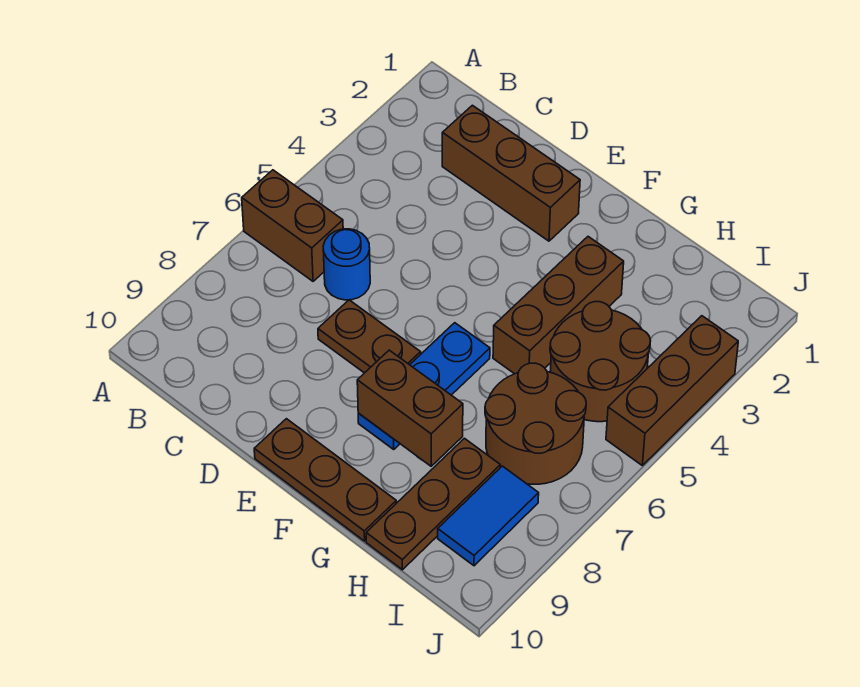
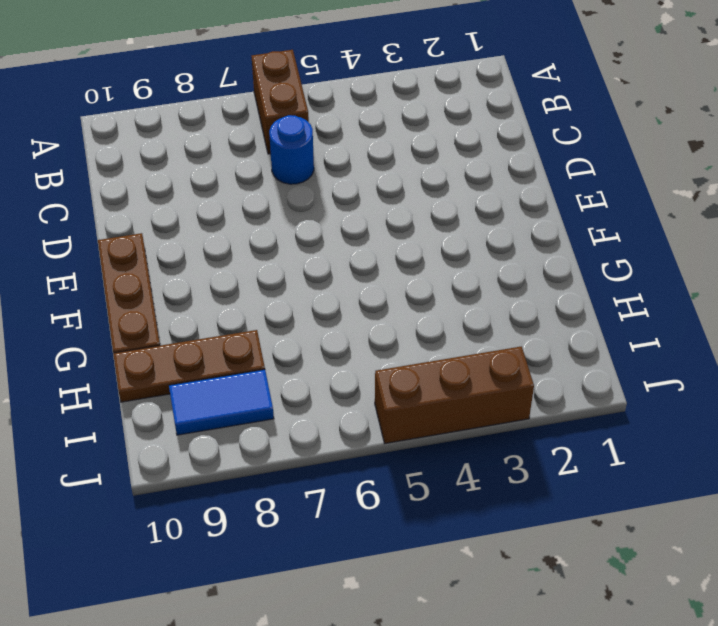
none -> brown brick C2:E2 level 1
none -> brown plate D7:E7 level 1
none -> blue plate F6:F8 level 1

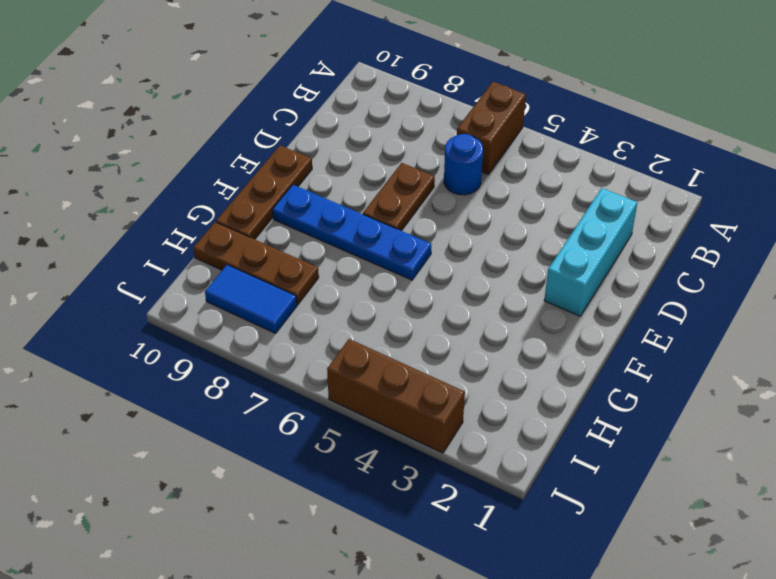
cyan brick C2:E2 level 1 -> brown brick C2:E2 level 1
blue plate F6:F9 level 1 -> blue plate F6:F8 level 1
none -> brown brick G3:G5 level 1
none -> brown round brick H4:I5 level 1
none -> brown round brick H6:I7 level 1

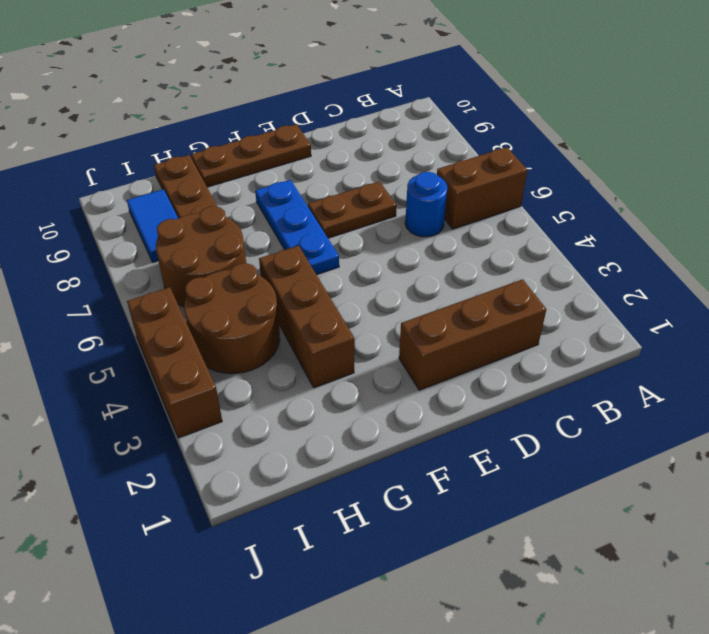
none -> brown brick F8:G8 level 2

